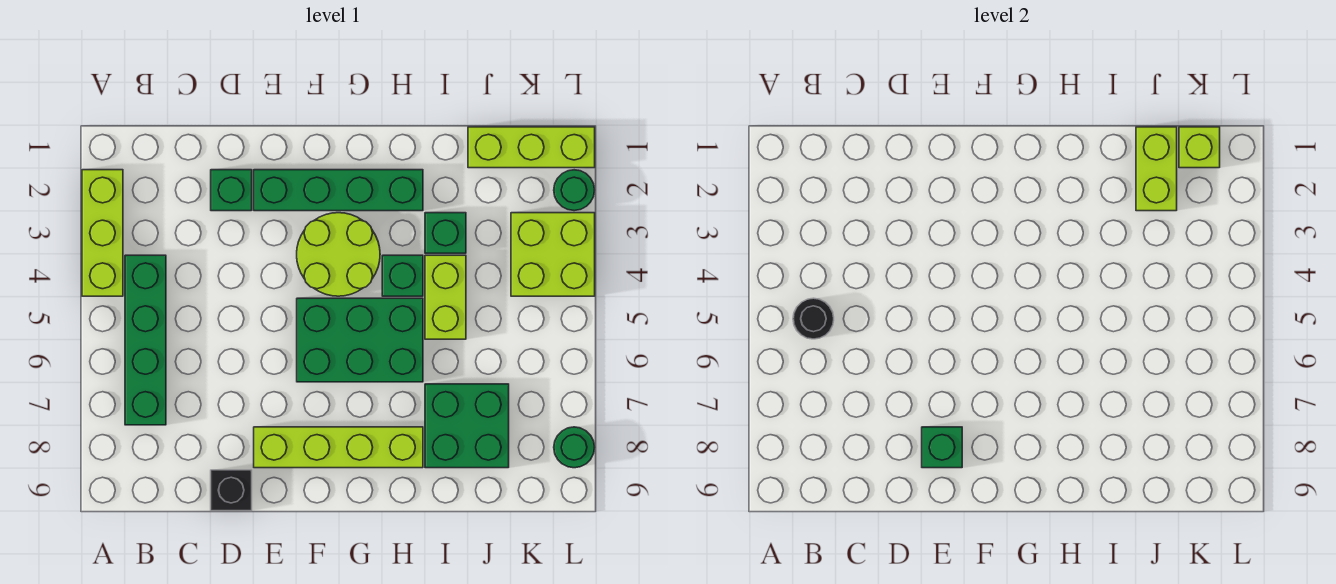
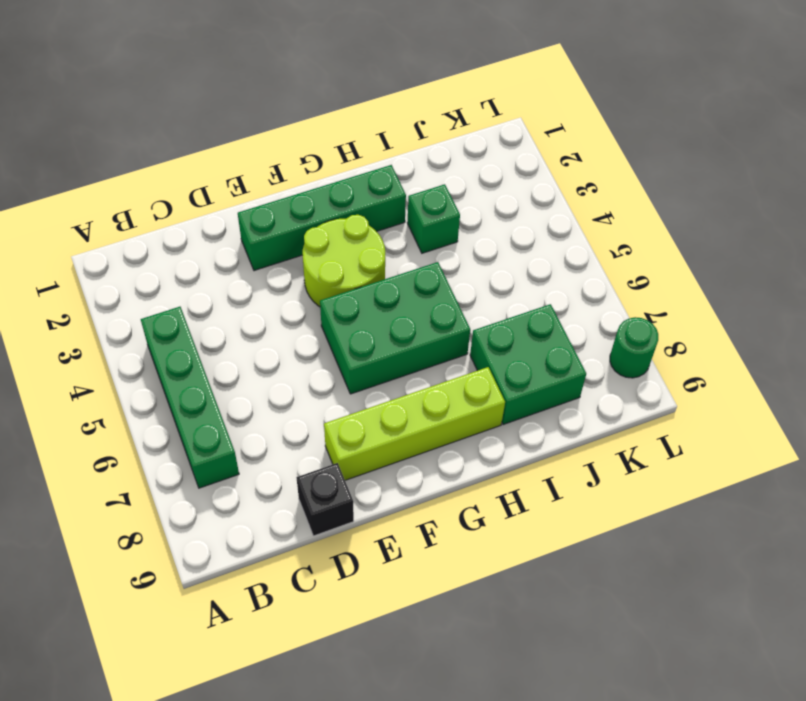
none -> lime brick A2:A4 level 1
none -> green brick D2 level 1
none -> green brick H4 level 1

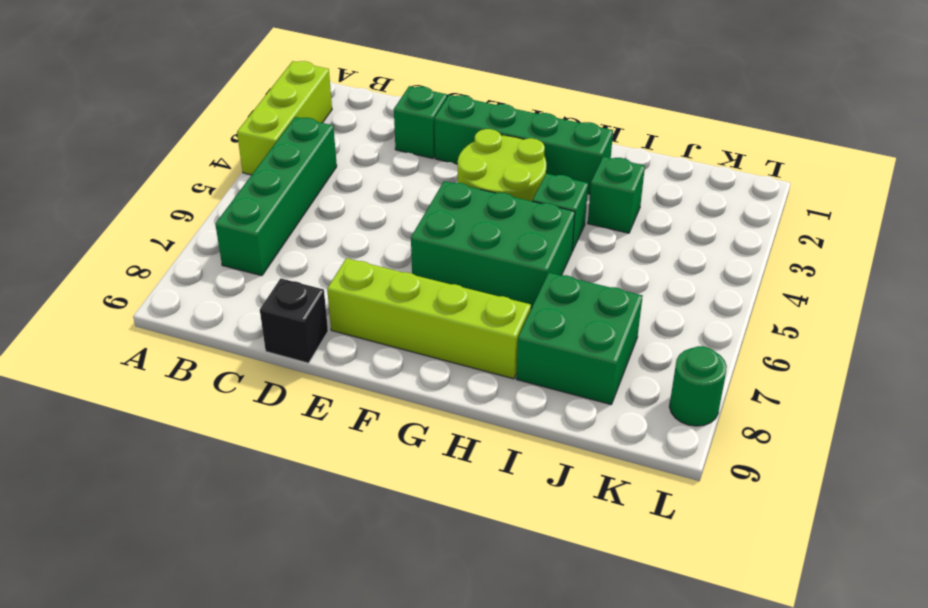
none -> lime brick I4:I5 level 1
none -> lime brick J1:L1 level 1
none -> lime brick K3:L4 level 1

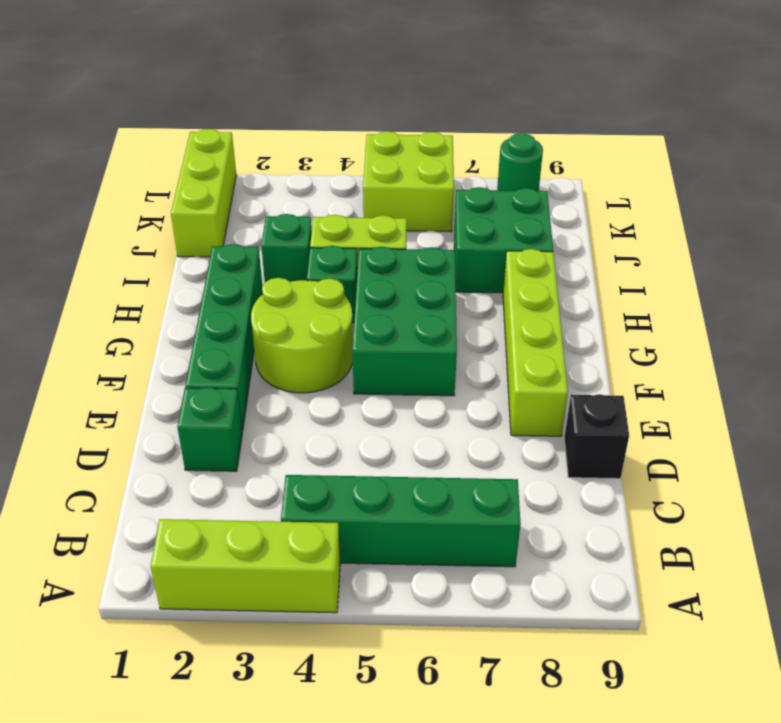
lime brick K5:L6 level 1 -> lime brick K3:L4 level 1
none -> green round brick L2 level 1
none -> black round brick B5 level 2
none -> green brick E8 level 2

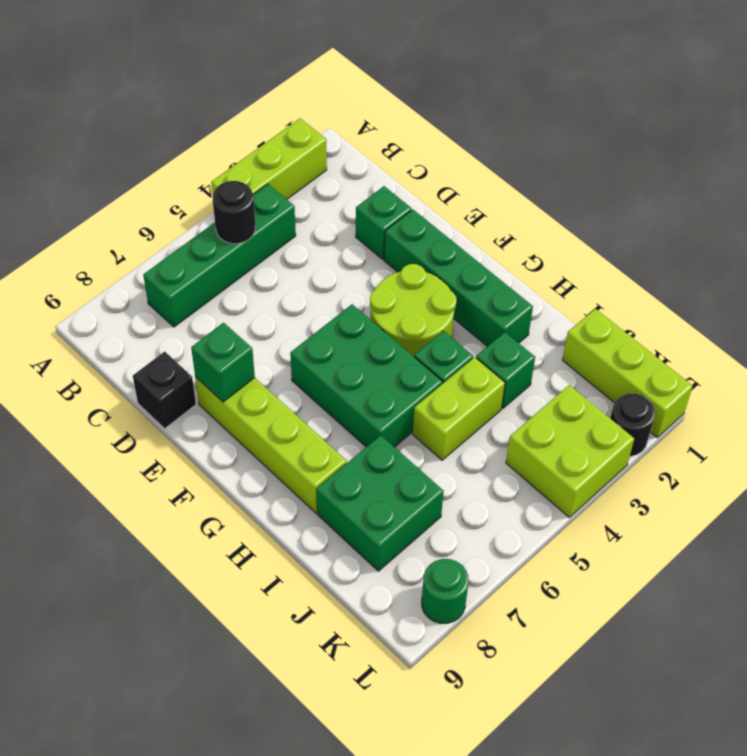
black round brick L2 level 1 -> green round brick L2 level 1
none -> lime brick J1:J2 level 2
none -> lime brick K1 level 2

